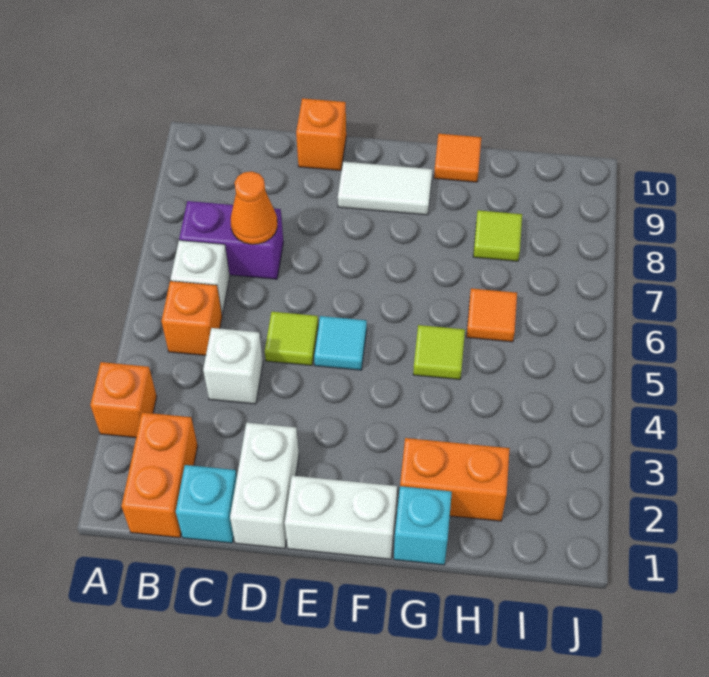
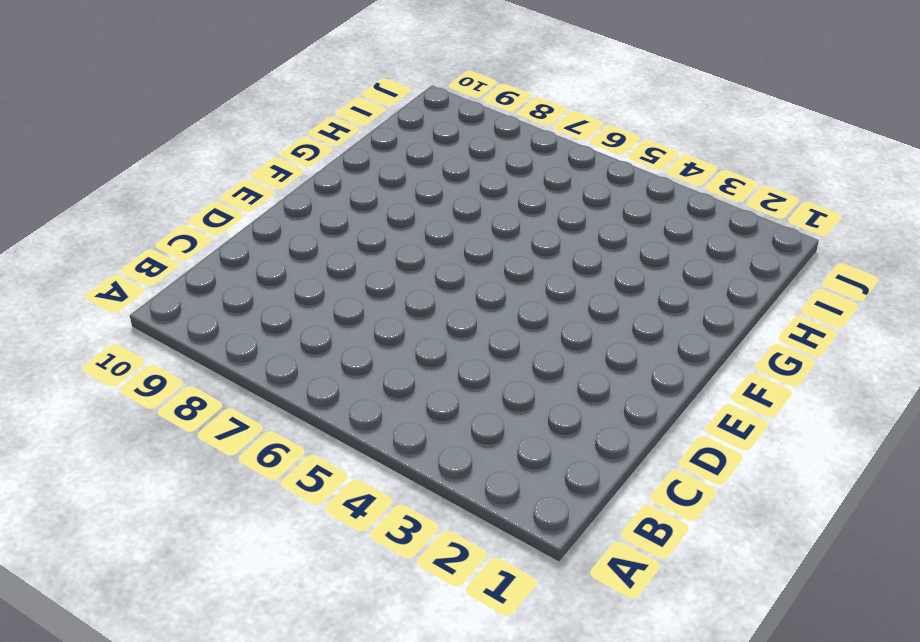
none -> orange brick A3 level 1
none -> orange brick B1:B2 level 1
none -> orange brick B5 level 1

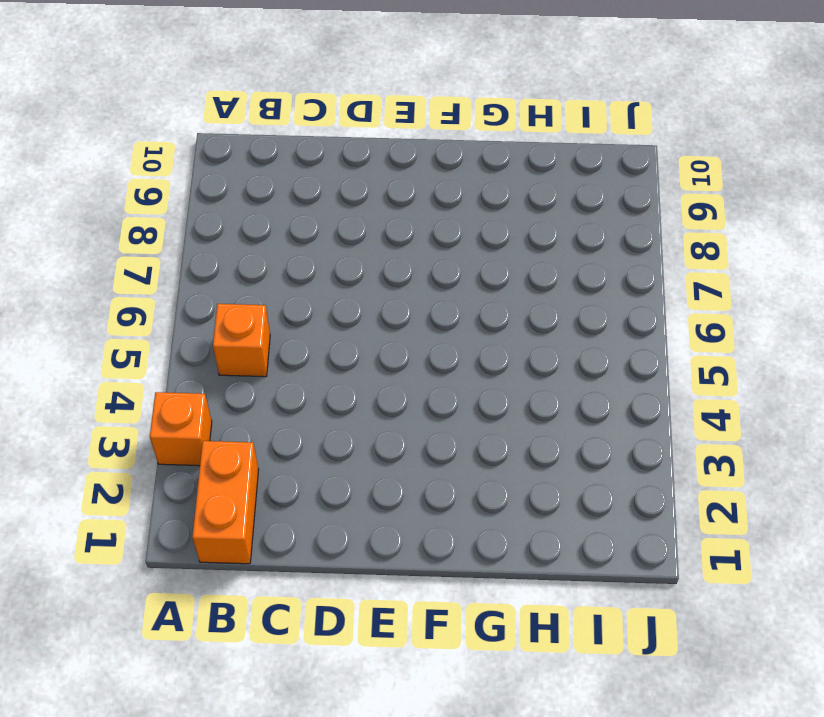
none -> white brick B6 level 1
none -> purple brick B7:C7 level 1
none -> cyan brick C1 level 1

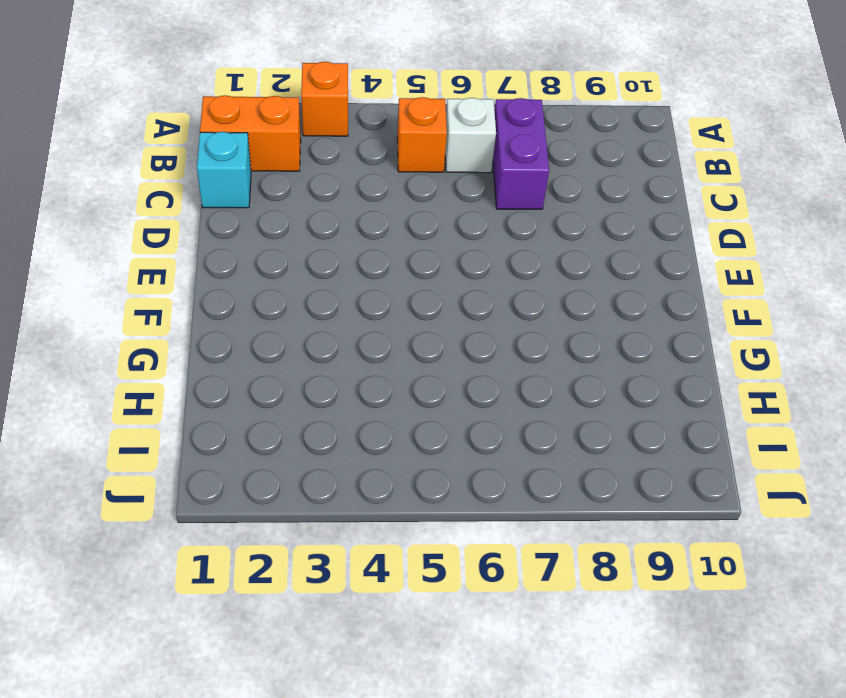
none -> white brick C4 level 1
none -> white brick D1:D2 level 1
none -> lime tile D5 level 1

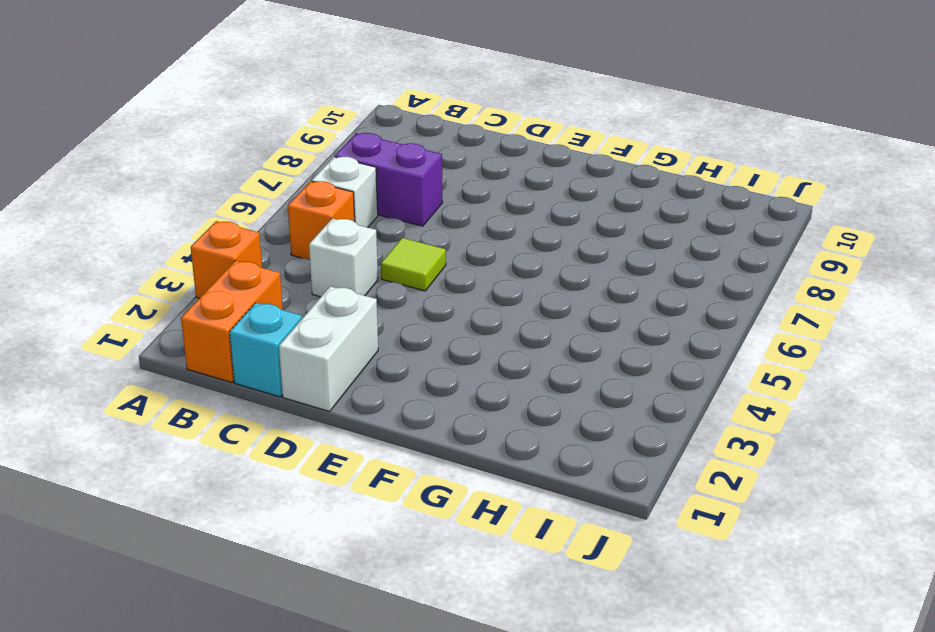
none -> orange brick D10 level 1
none -> white brick E1:F1 level 1
none -> cyan tile E5 level 1

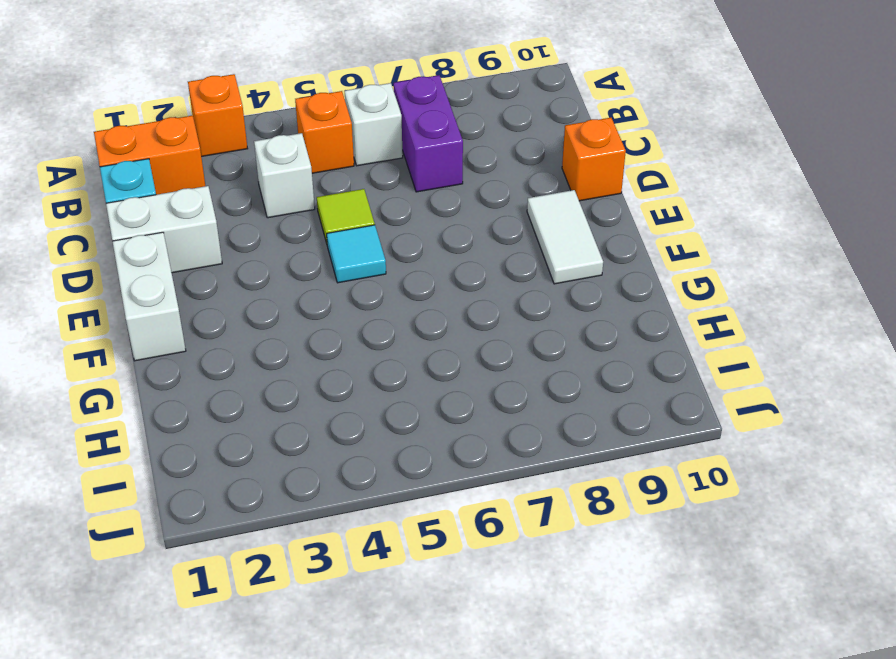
none -> cyan brick G1 level 1
none -> orange brick G2:H2 level 1
none -> lime tile G5 level 1

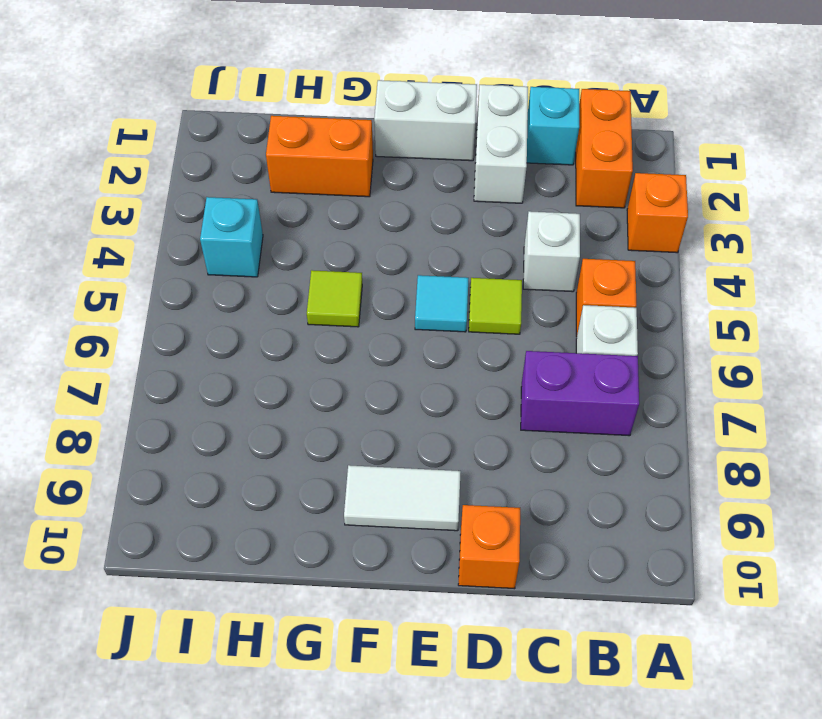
cyan brick I4 level 1 -> cyan brick G1 level 1
none -> orange tile G10 level 1
none -> orange tile H6 level 1
none -> lime tile H8 level 1

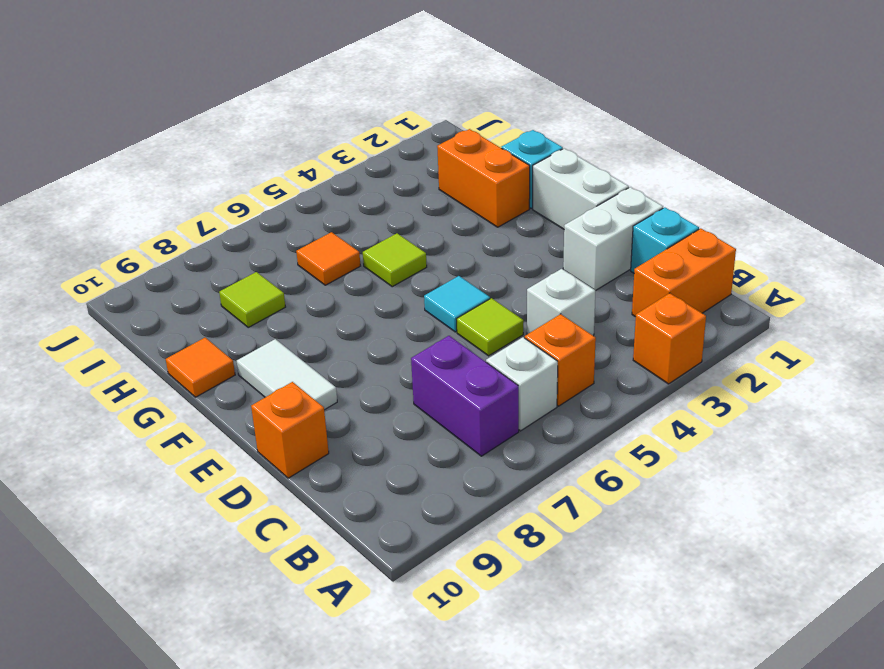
none -> orange cone C7 level 2

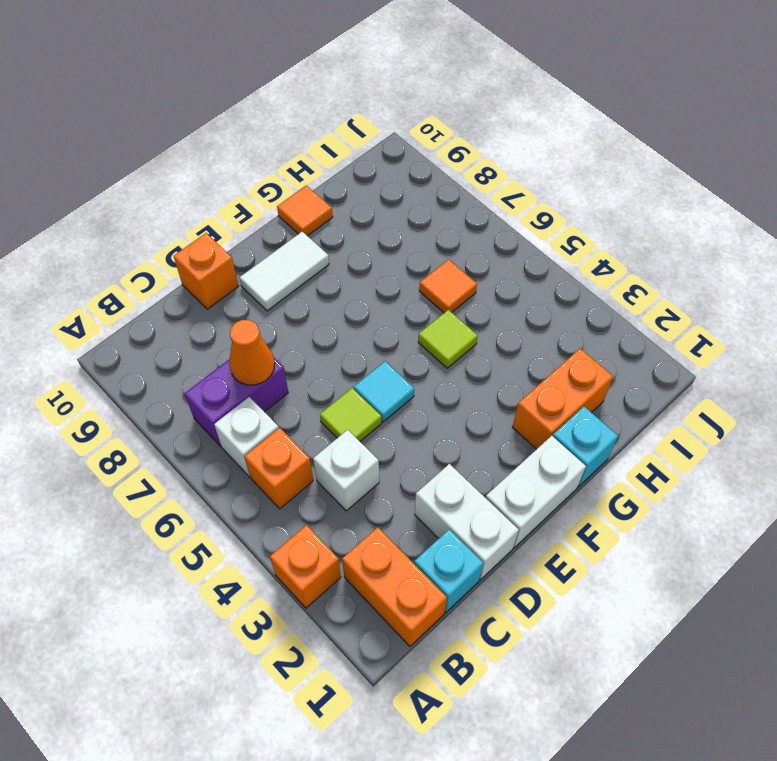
none -> lime tile H8 level 1

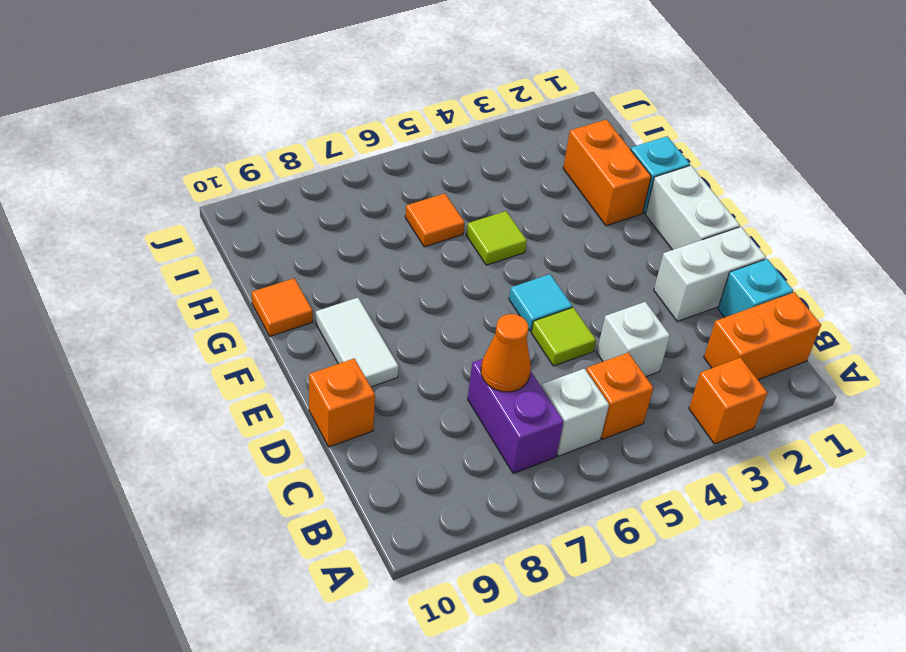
none -> lime tile H8 level 1

